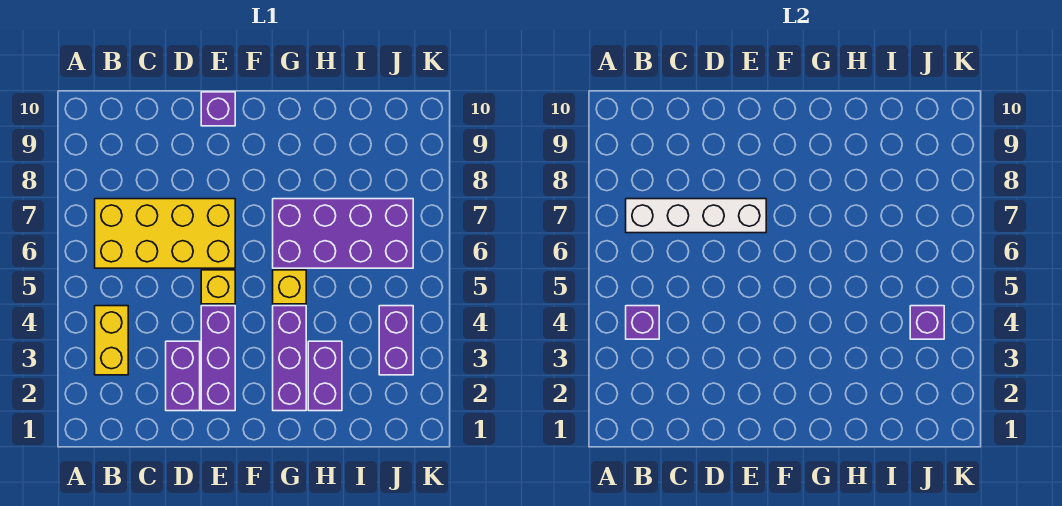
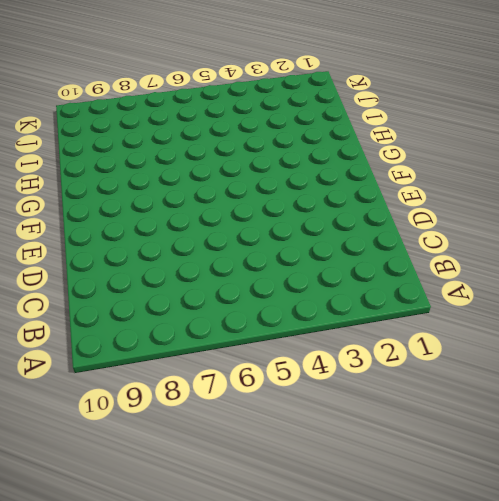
none -> yellow brick B3:B4 level 1
none -> yellow brick B6:E7 level 1
none -> purple brick D2:D3 level 1

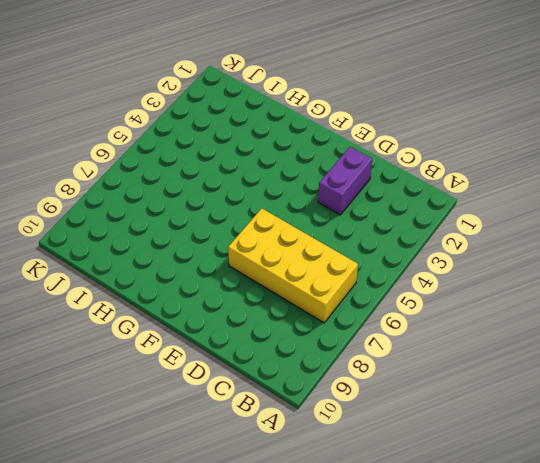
none -> yellow brick B3:B4 level 1
none -> purple brick E2:E4 level 1
none -> yellow brick E5 level 1

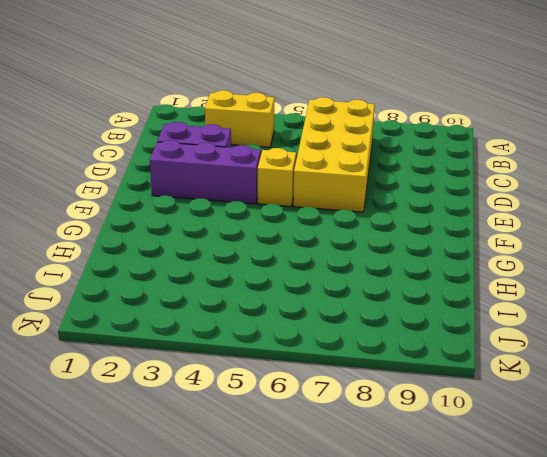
none -> purple brick E10 level 1
none -> purple brick G2:G4 level 1
none -> yellow brick G5 level 1

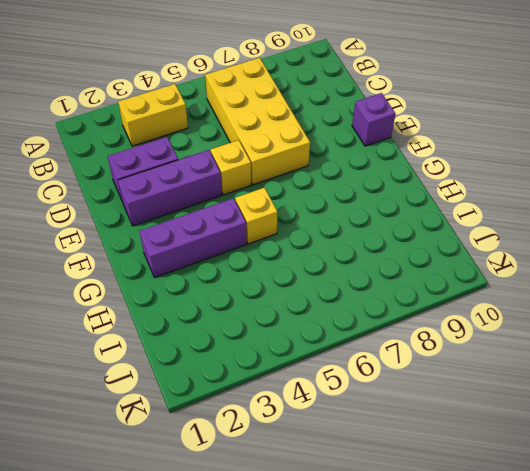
none -> purple brick G6:J7 level 1
none -> purple brick H2:H3 level 1
none -> purple brick J3:J4 level 1

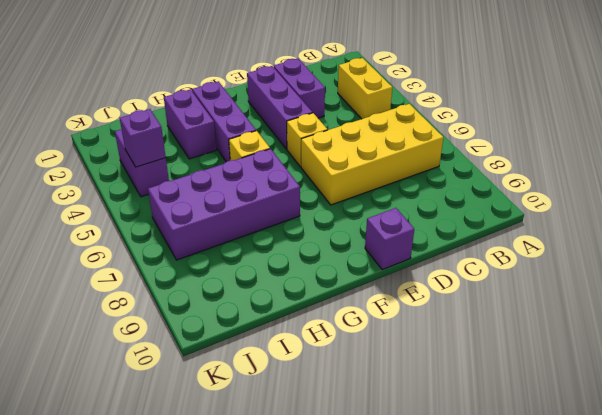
none -> purple brick B4 level 2
none -> white brick B7:E7 level 2

